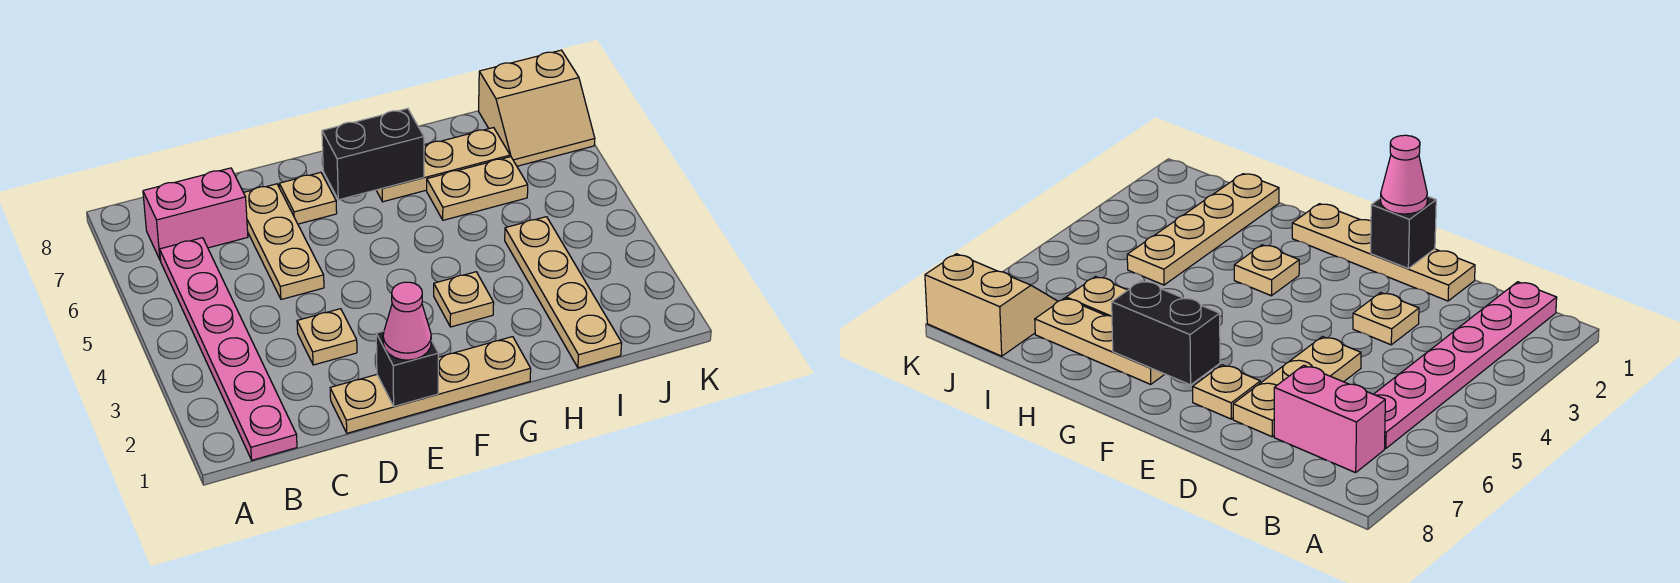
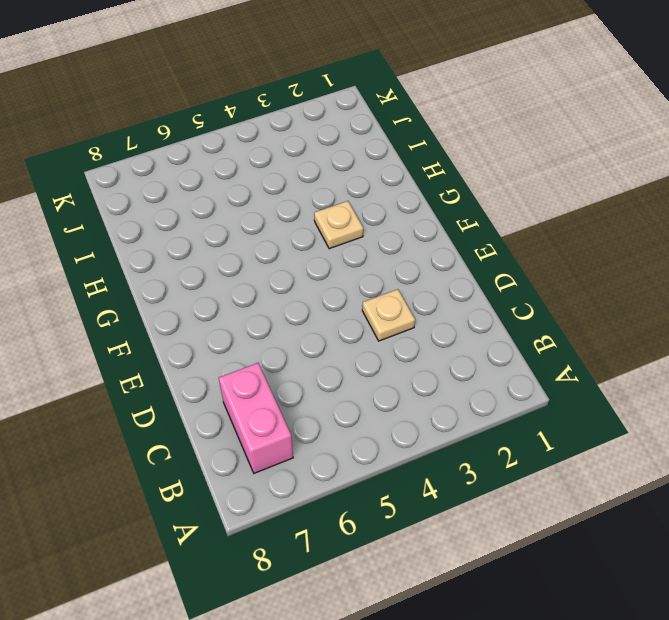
none -> pink plate B1:B6 level 1
none -> tan plate D1:G1 level 1
none -> tan plate D5:D7 level 1

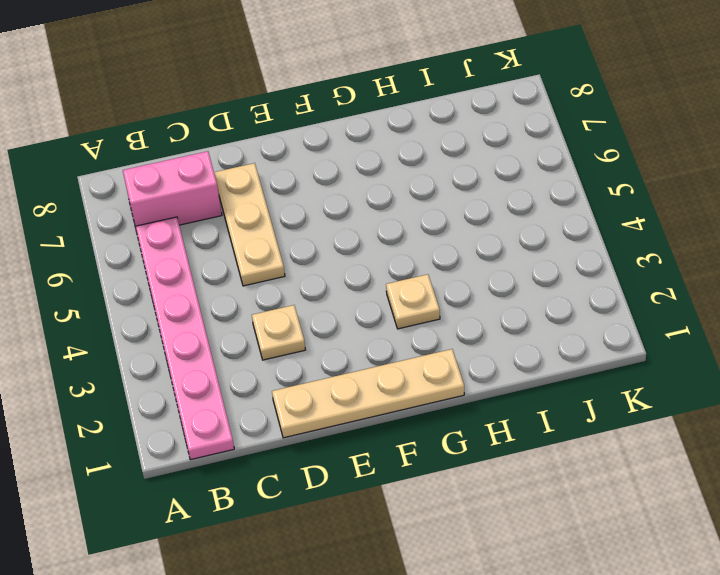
none -> tan plate E7 level 1
none -> tan plate G7:I7 level 1
none -> tan plate H6:I6 level 1

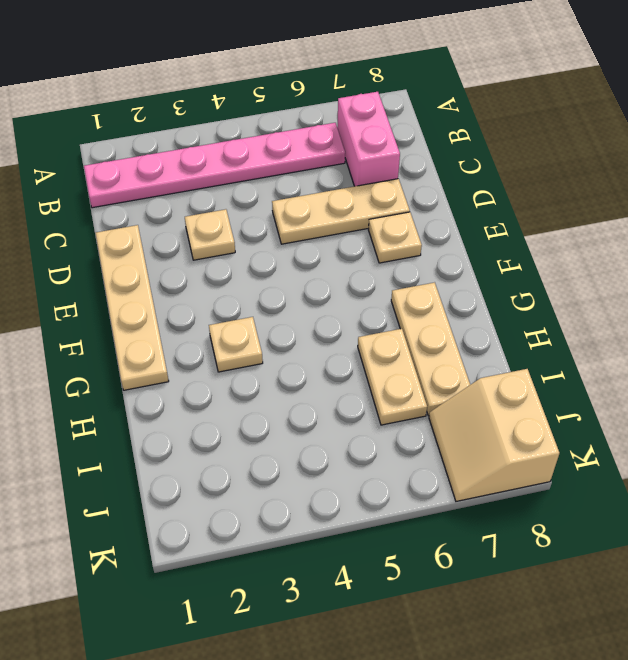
none -> tan plate I1:I4 level 1
none -> black brick E1 level 2
none -> black brick F7:G7 level 2

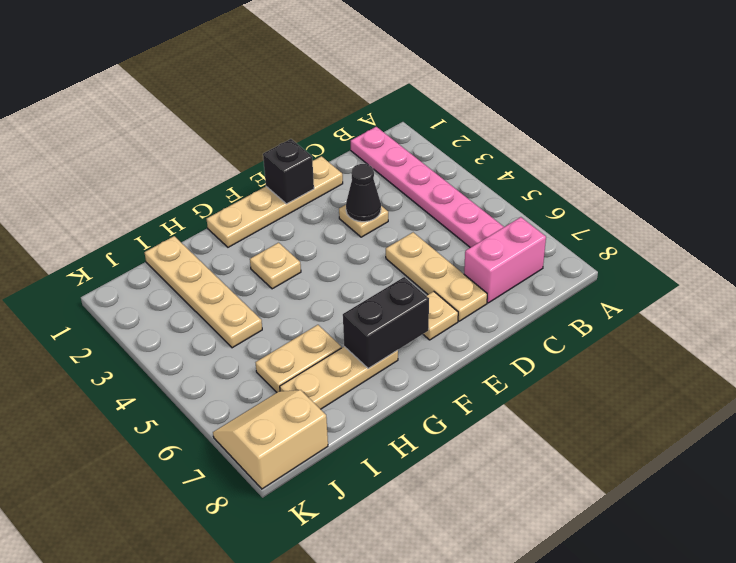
black cone D3 level 2 -> none
none -> pink cone E1 level 3

